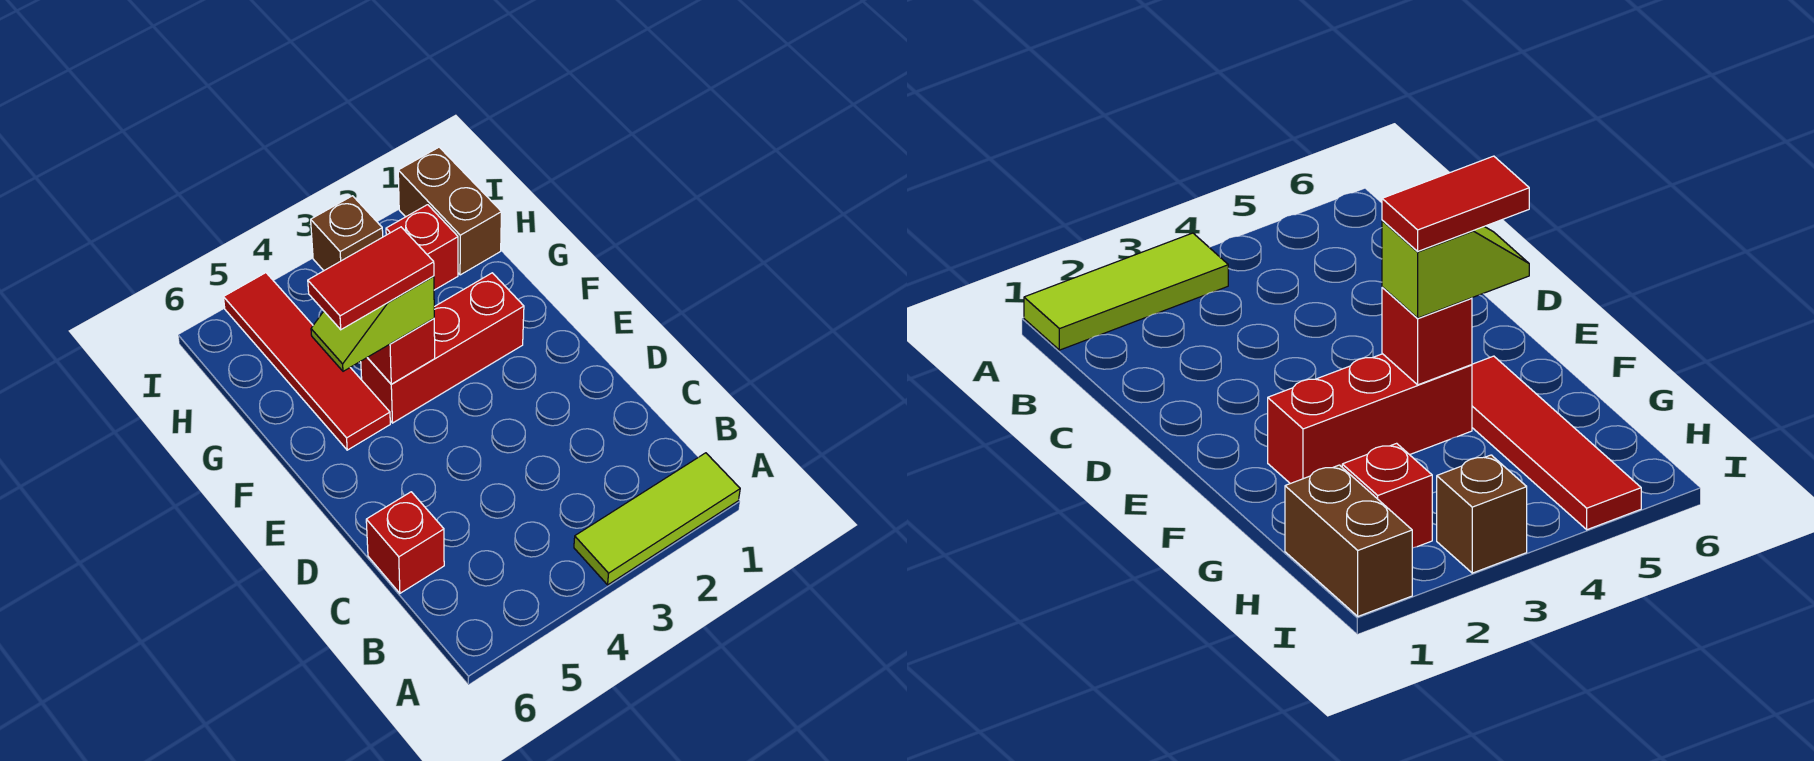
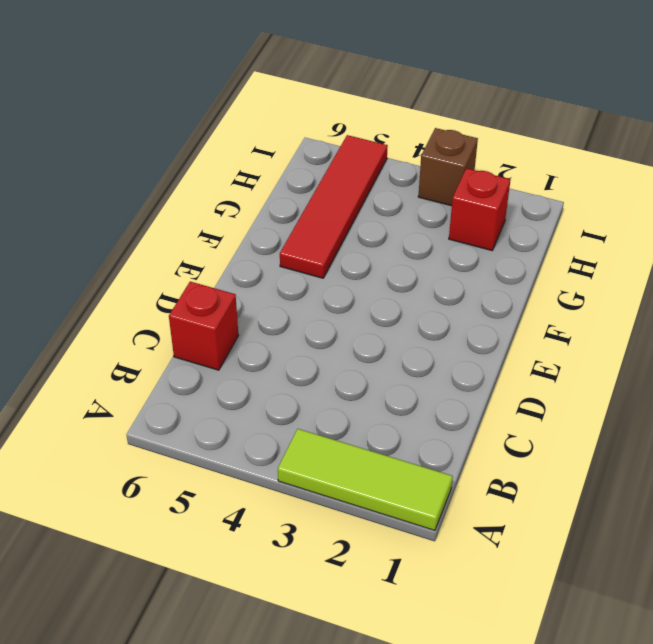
none -> red brick F2:F4 level 1
none -> brown brick H1:I1 level 1

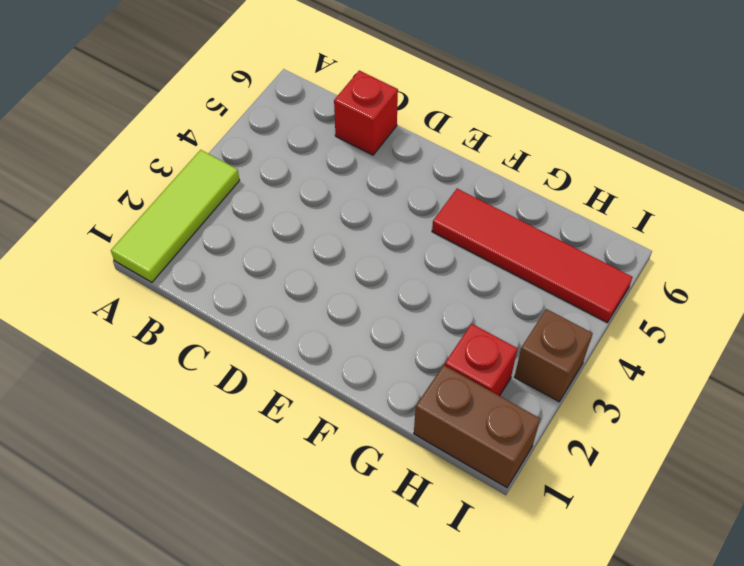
none -> red brick F2:F4 level 1
none -> red brick F4 level 2

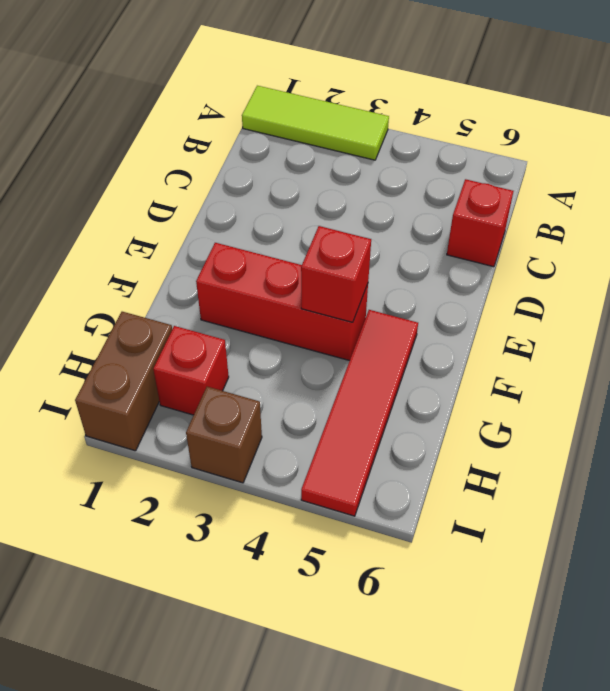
none -> lime slope F4:F5 level 3 top 4
none -> red tile F4:F5 level 4

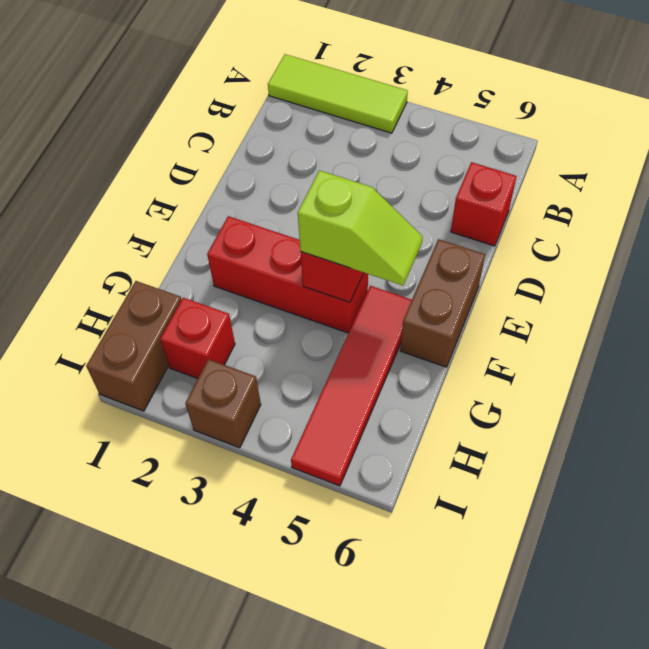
brown brick E6:F6 level 1 -> none
none -> red tile F4:F5 level 4

